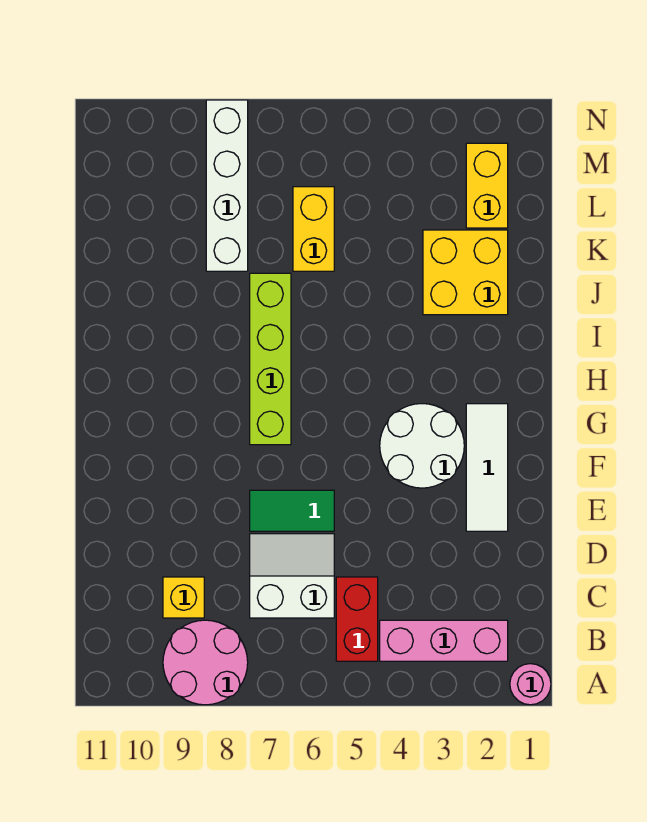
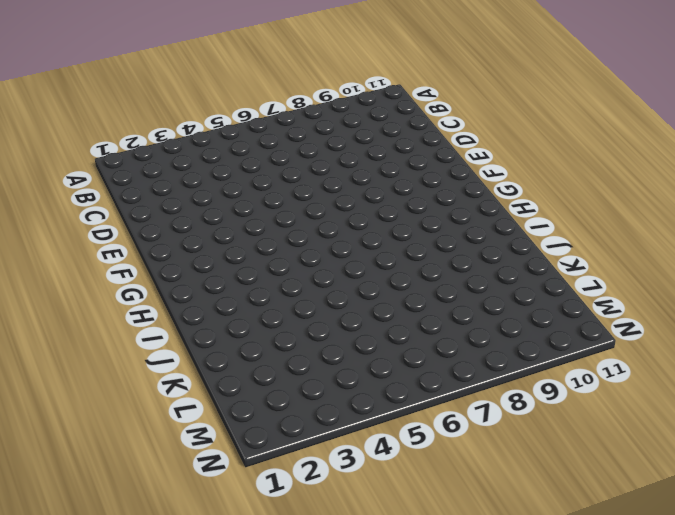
none -> pink round brick A1 level 1
none -> pink round brick A8:B9 level 1
none -> pink brick B2:B4 level 1

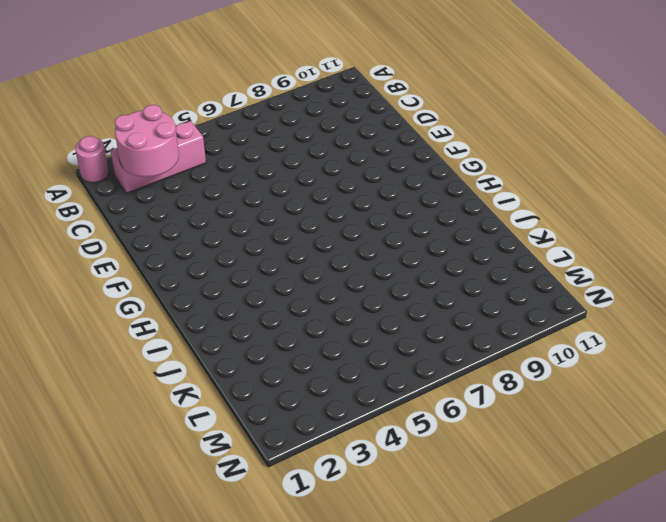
pink round brick B2:C3 level 2 -> pink round brick A8:B9 level 1
none -> red brick B5:C5 level 1
none -> white slope C6:D7 level 1 top C
none -> yellow brick C9 level 1

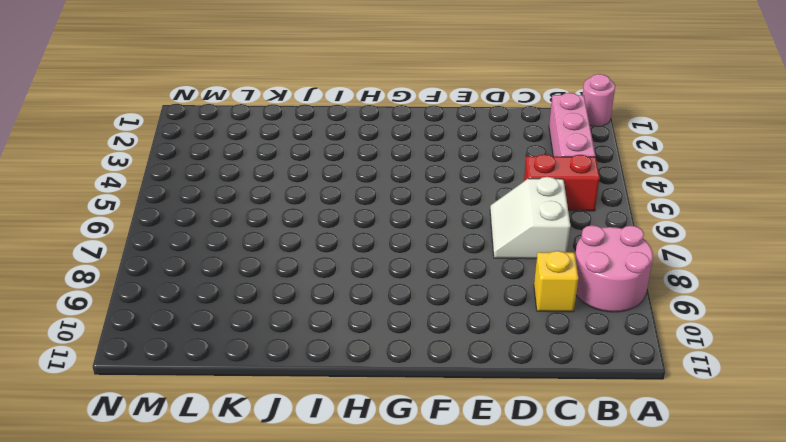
none -> white tile E2:G2 level 1
none -> green tile E6:E7 level 1
none -> white round brick F3:G4 level 1

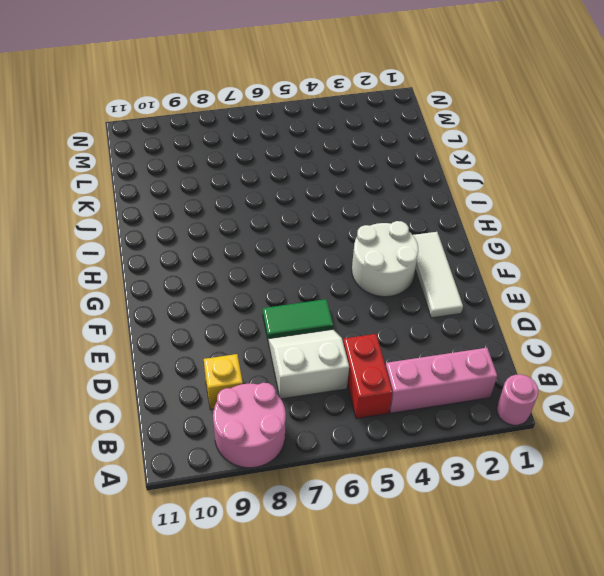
none -> lime brick G7:J7 level 1
none -> yellow brick J2:K3 level 1
none -> yellow brick K6:L6 level 1

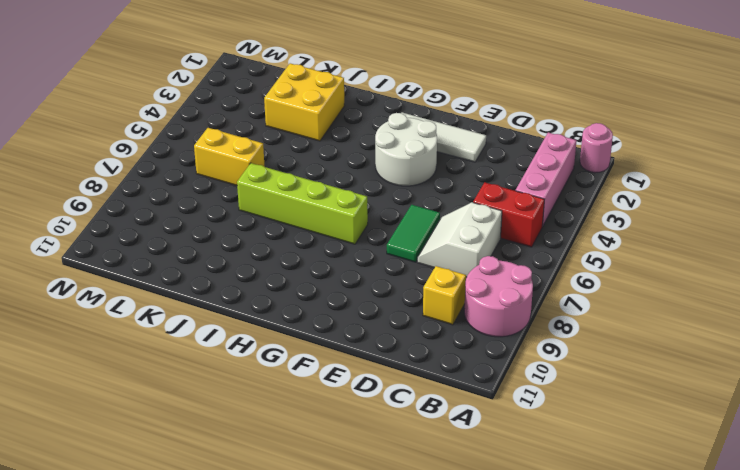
none -> white brick K8:N8 level 1
none -> yellow brick L2:M2 level 1

